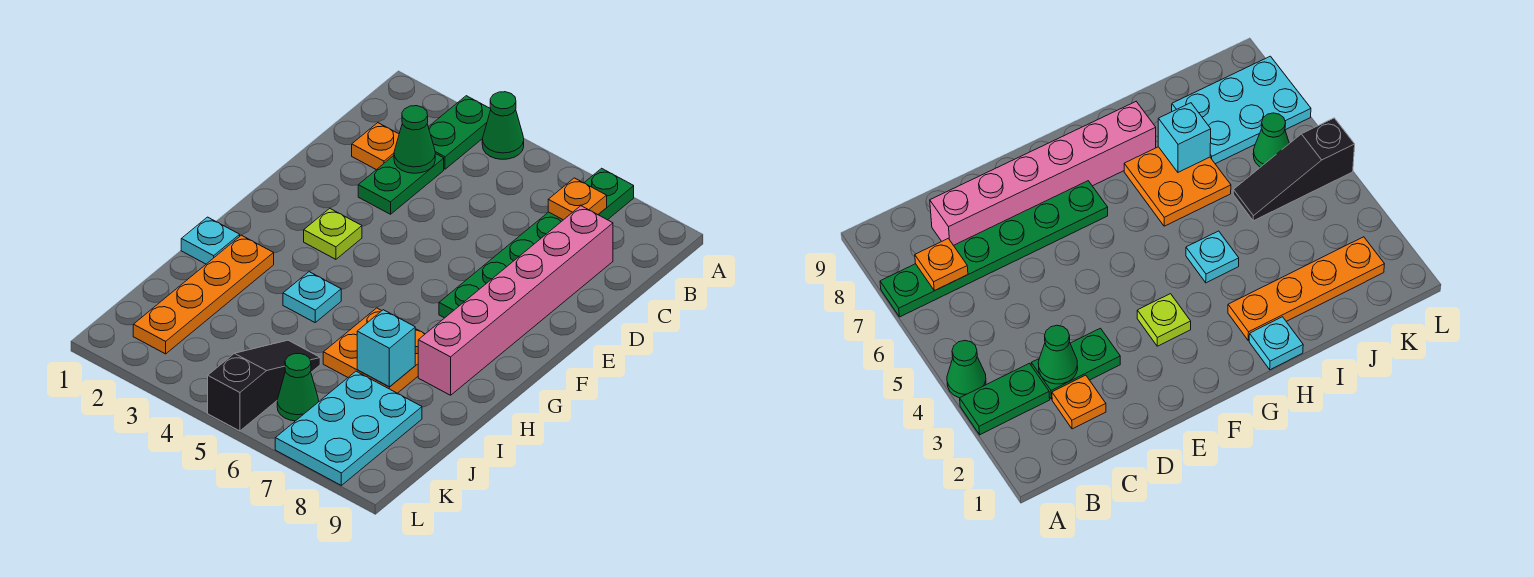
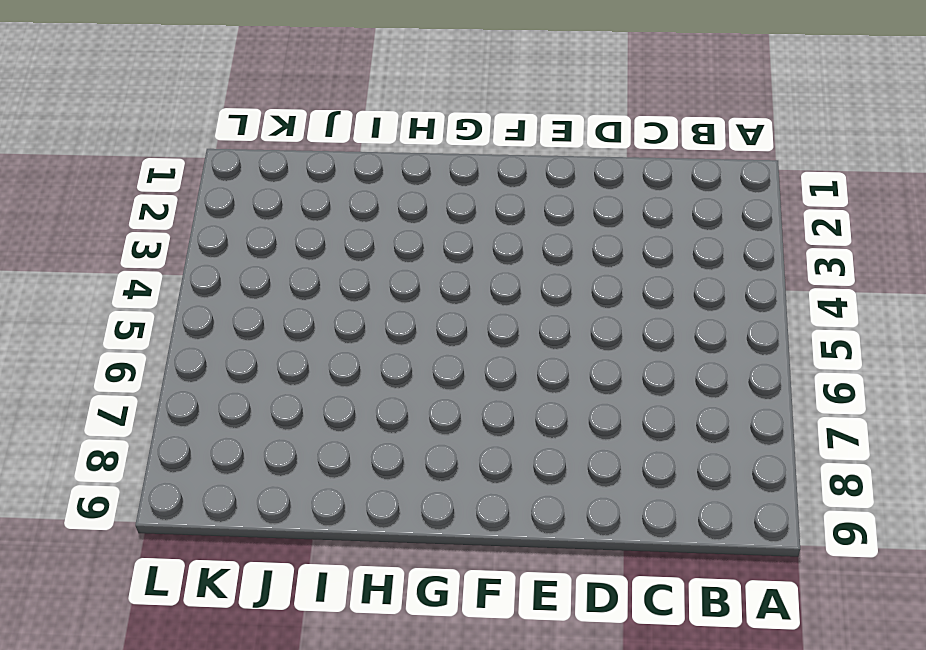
none -> green plate A3:B3 level 1
none -> green cone A4 level 1
none -> green plate A7:F7 level 1

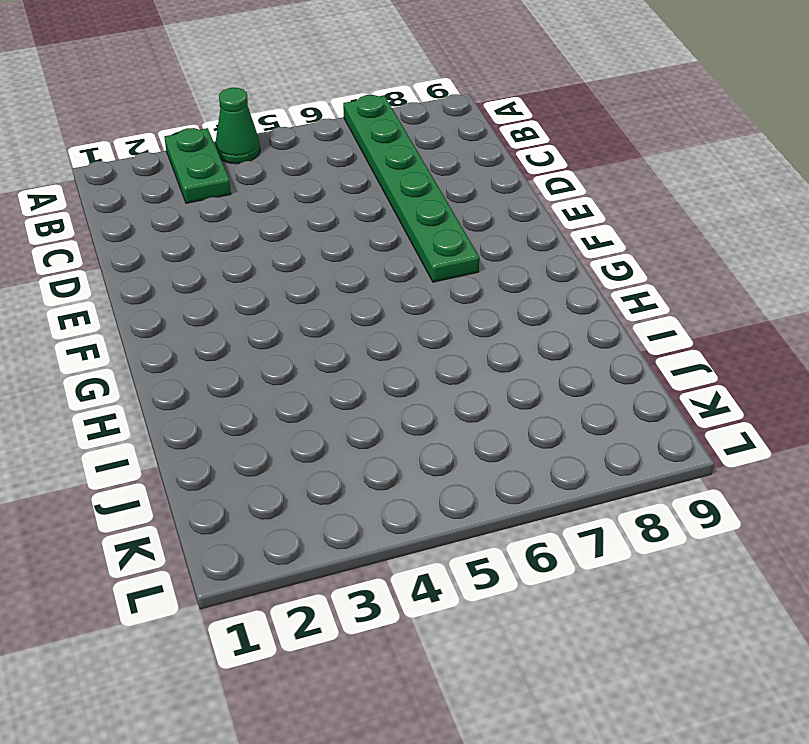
none -> orange plate C2 level 1
none -> green plate C3:D3 level 1
none -> pink brick C8:H8 level 1

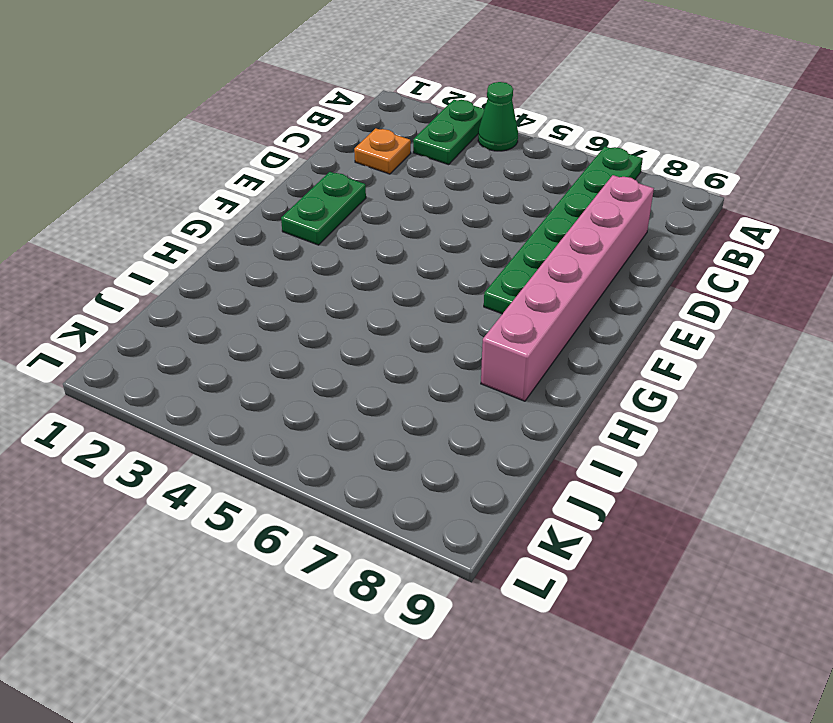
green plate E2:F2 level 1 -> green plate C3:D3 level 1
none -> lime plate F3 level 1
none -> cyan plate H1 level 1
none -> orange plate H2:K2 level 1

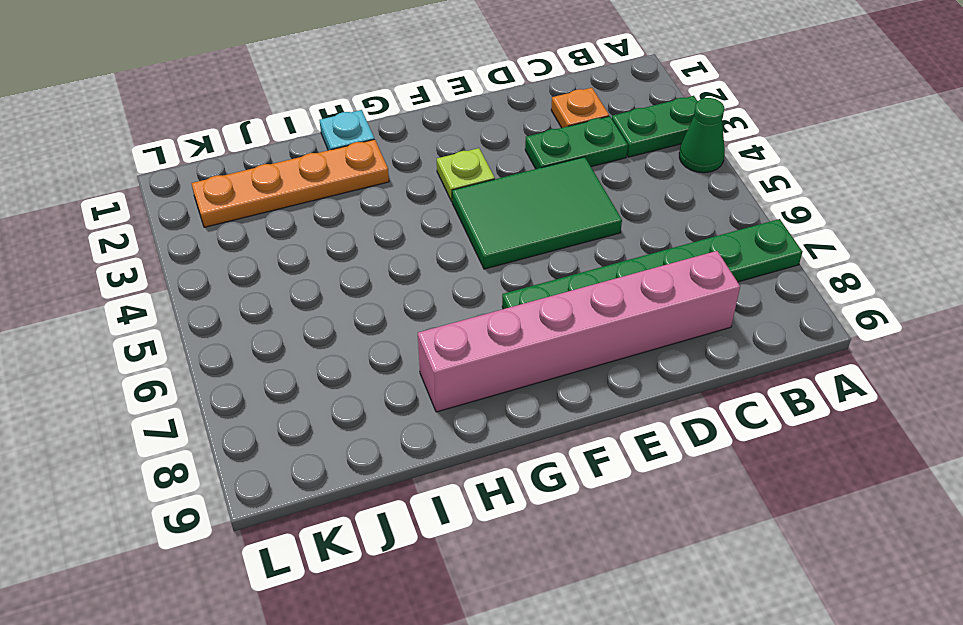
green tile D4:F5 level 1 -> none
none -> cyan plate H4 level 1
none -> orange plate H6:I7 level 1
none -> black slope J5:L5 level 1 top L

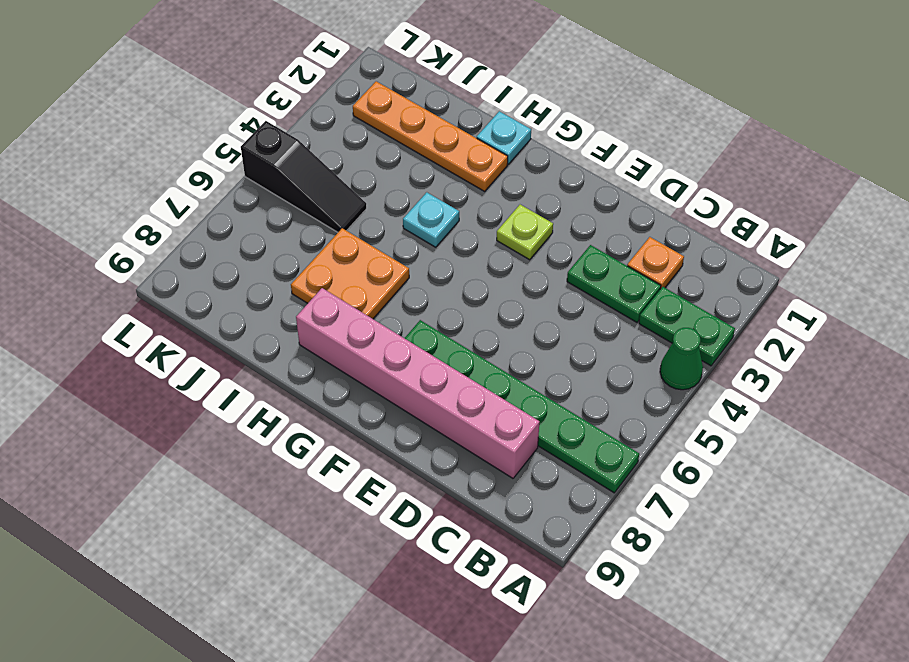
none -> cyan plate J7:L8 level 1
none -> green cone K6 level 1
none -> orange plate B7 level 2

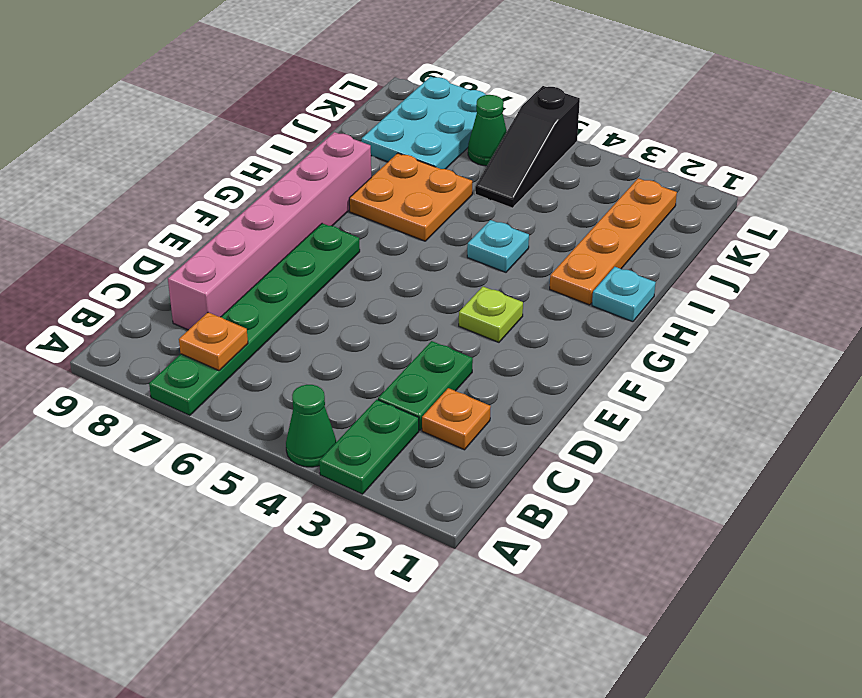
none -> green cone C3 level 2
none -> cyan brick I7 level 2

